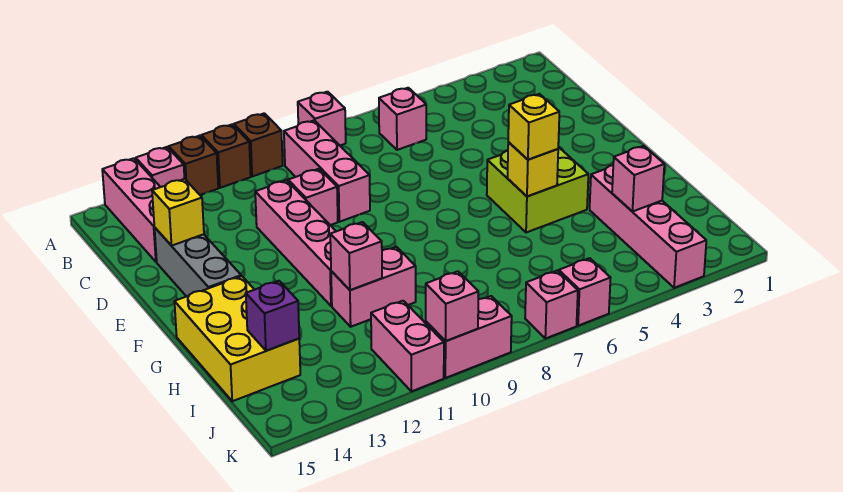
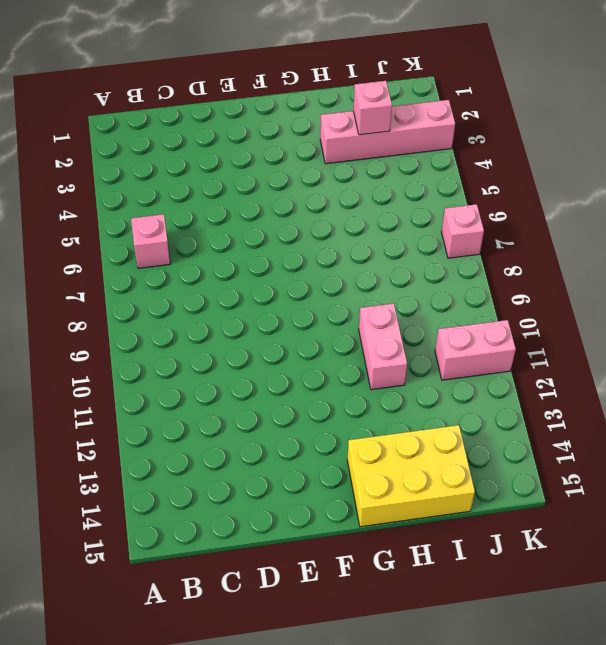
none -> pink brick A8 level 1
none -> brown brick A10 level 1
none -> brown brick A11 level 1

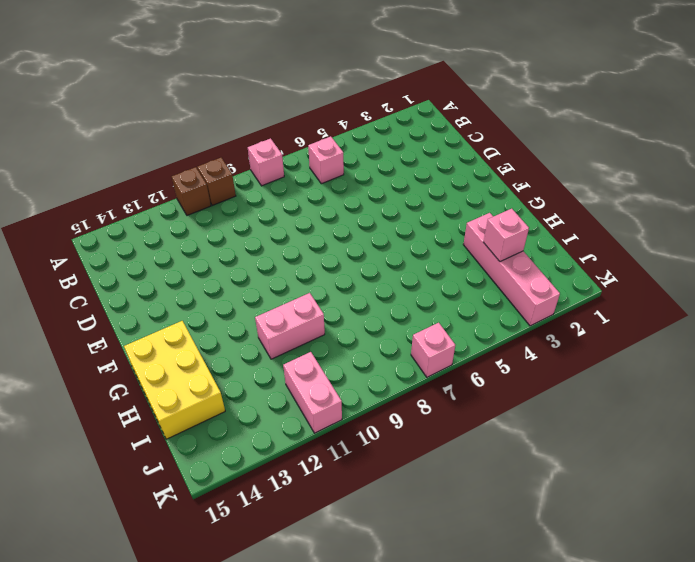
none -> brown brick A12 level 1
none -> pink brick A13 level 1
none -> pink brick A14:C14 level 1

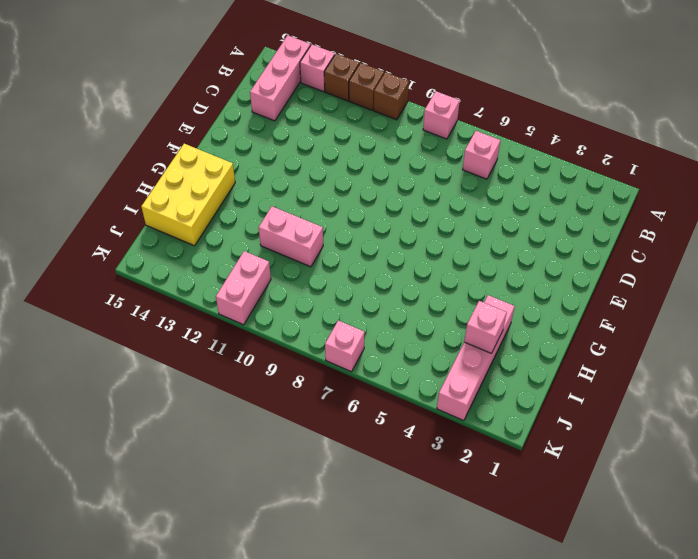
none -> pink brick B9:D9 level 1
none -> pink brick D10 level 1
none -> pink brick D11:G11 level 1

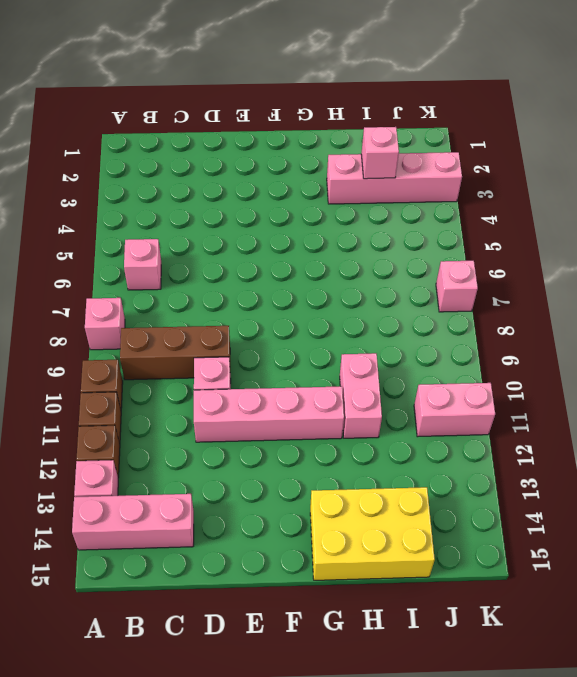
brown brick B9:D9 level 1 -> pink brick B9:D9 level 1
none -> grey brick D14:F14 level 1
none -> lime brick F4:G5 level 1
none -> pink brick K6 level 1

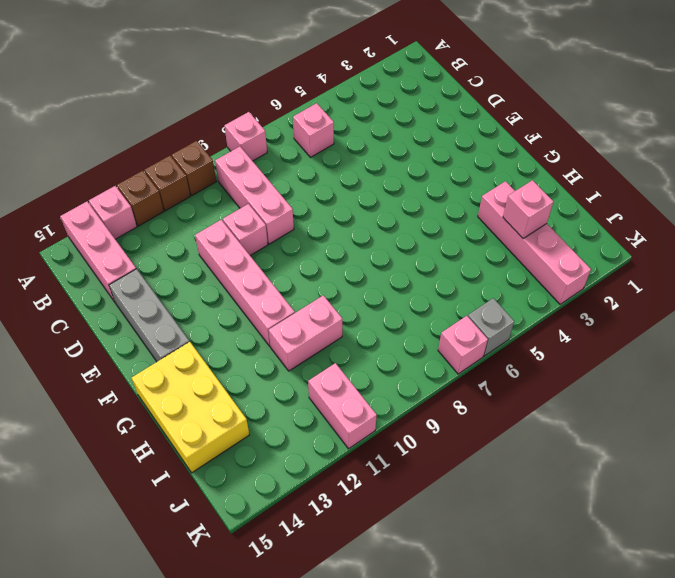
grey brick K6 level 1 -> pink brick K6 level 1
none -> lime brick F4:G5 level 1
none -> pink brick K9:K10 level 1
none -> yellow brick D14 level 2

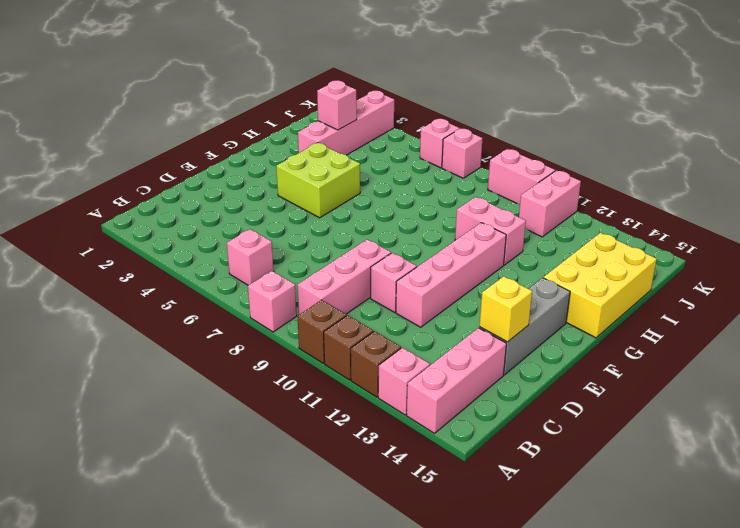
none -> yellow brick G5 level 2
none -> pink brick H11 level 2
none -> purple brick I14 level 2

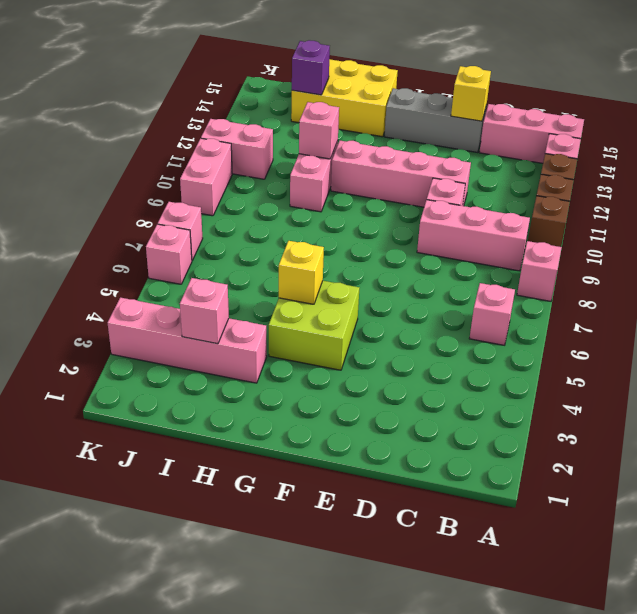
none -> pink brick K10 level 2
none -> yellow brick G5 level 3

